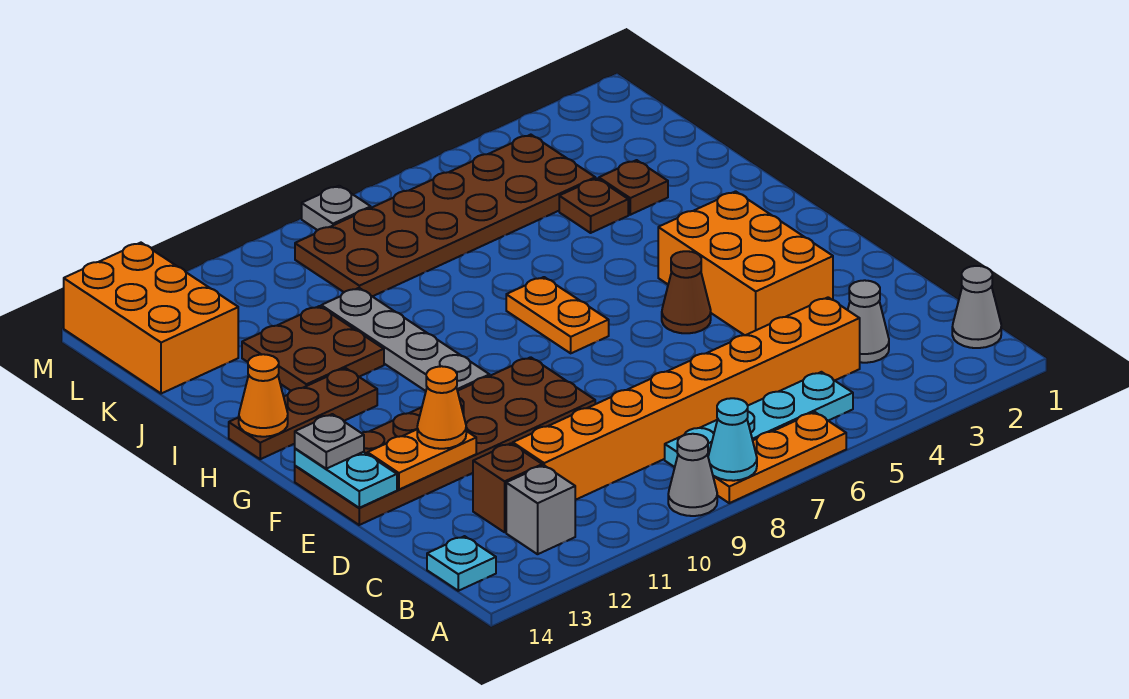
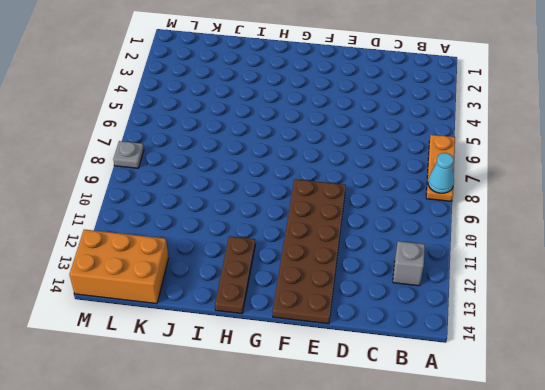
none -> grey cone A9 level 1
none -> grey cone B1 level 1
none -> cyan plate B5:B8 level 1

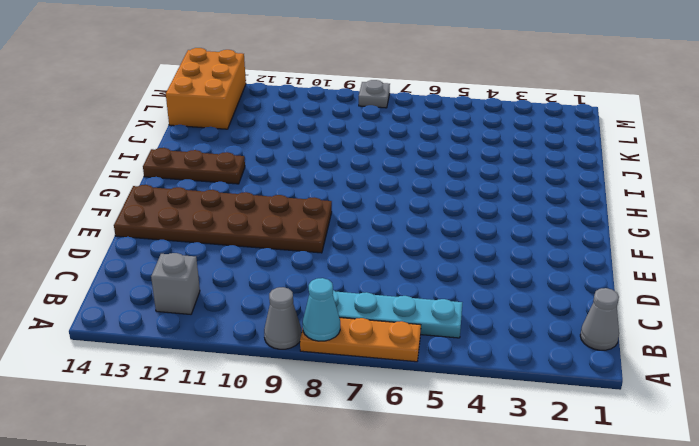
none -> cyan plate B14 level 1
none -> grey cone C3 level 1
none -> orange brick C4:C11 level 1

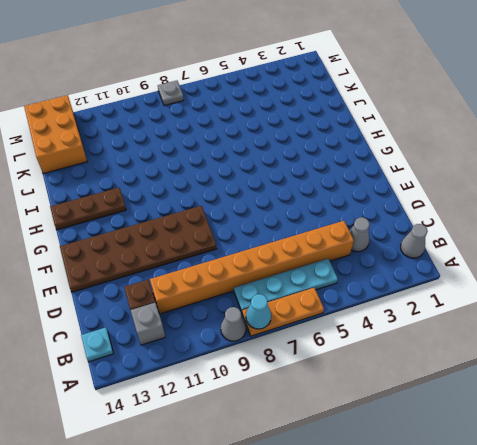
none -> orange brick E3:G4 level 1
none -> brown cone F5 level 1
none -> orange plate G7:H7 level 1

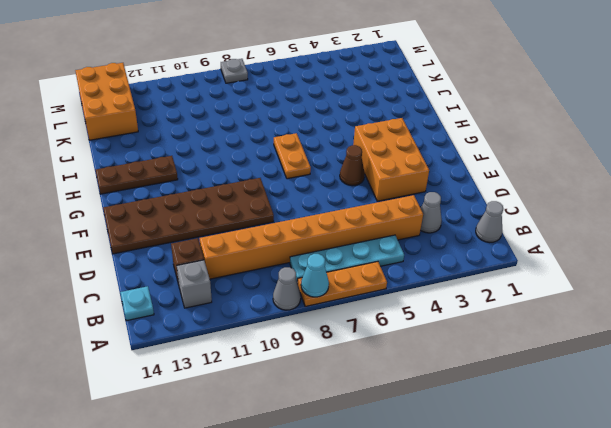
none -> grey plate G10:J10 level 1
none -> brown plate I11:J12 level 1
none -> brown plate J3 level 1

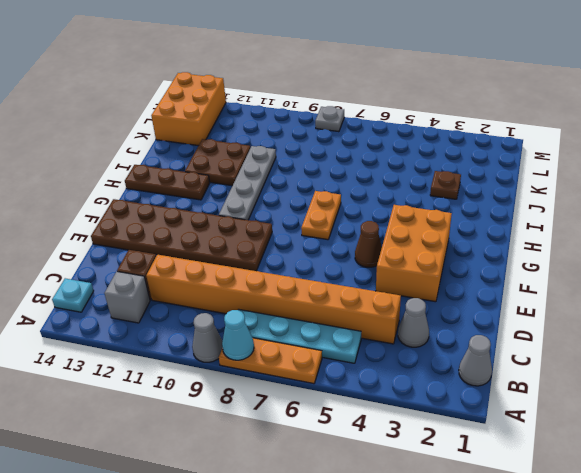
none -> brown plate J4 level 1
none -> brown plate K4:L9 level 1
none -> orange plate E12:E13 level 2

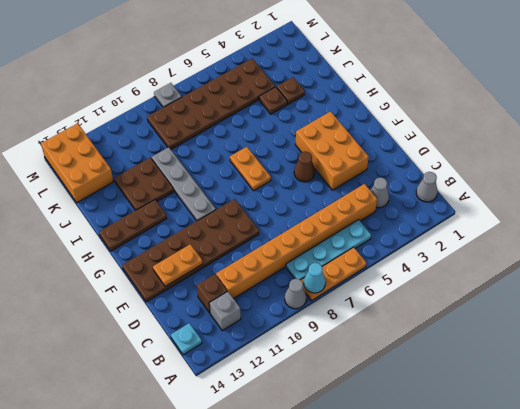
none -> cyan plate E14:F14 level 2
none -> orange cone H14 level 2
none -> orange cone E12 level 3

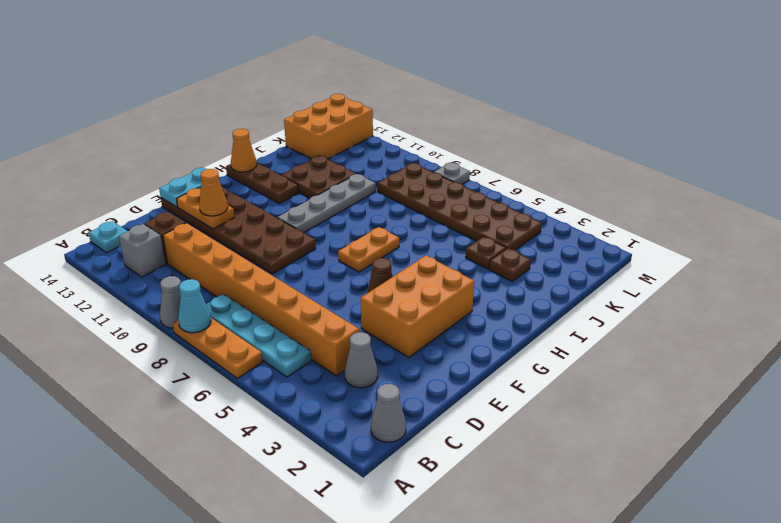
none -> grey plate F14 level 3

